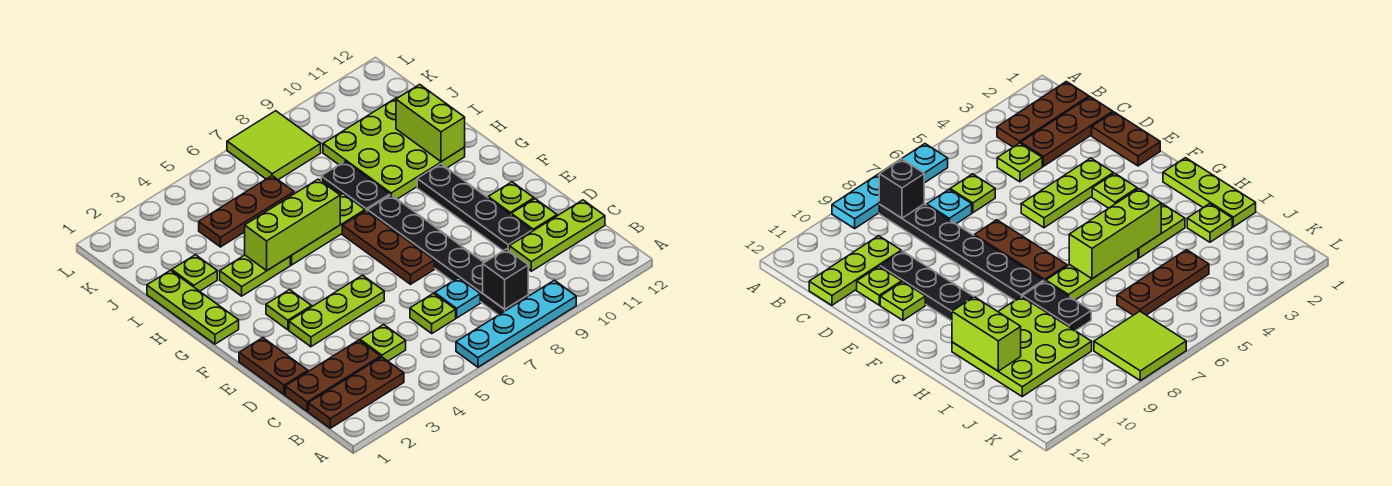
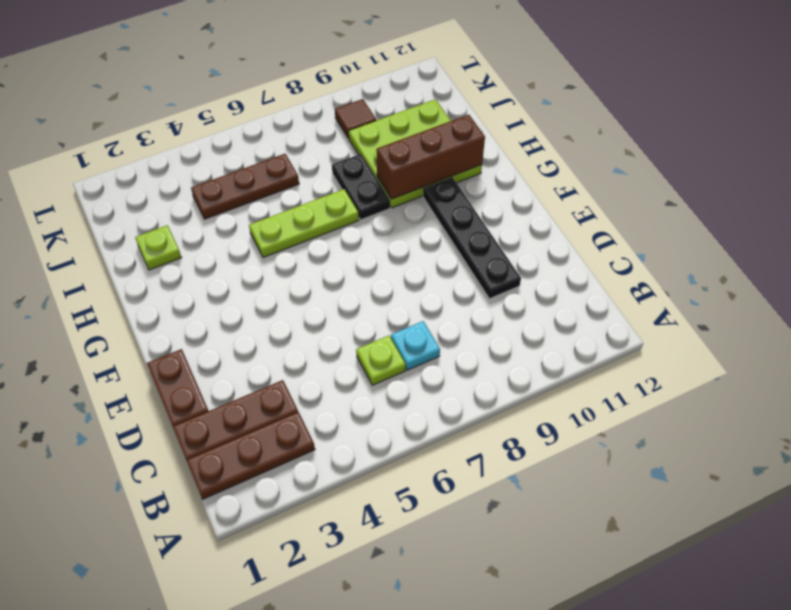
brown brick H9:H11 level 2 -> lime brick H11:I11 level 2
brown tile K9 level 1 -> none
none -> cyan plate A6:A9 level 1
none -> black plate B8:G8 level 1
none -> lime plate C4 level 1

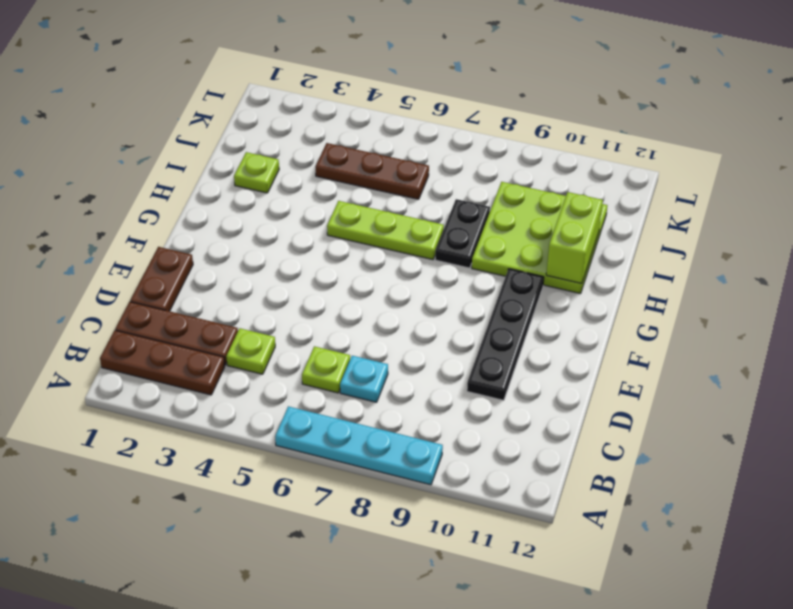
none -> black plate B8:G8 level 1
none -> lime plate C10:C12 level 1
none -> lime plate D11 level 1

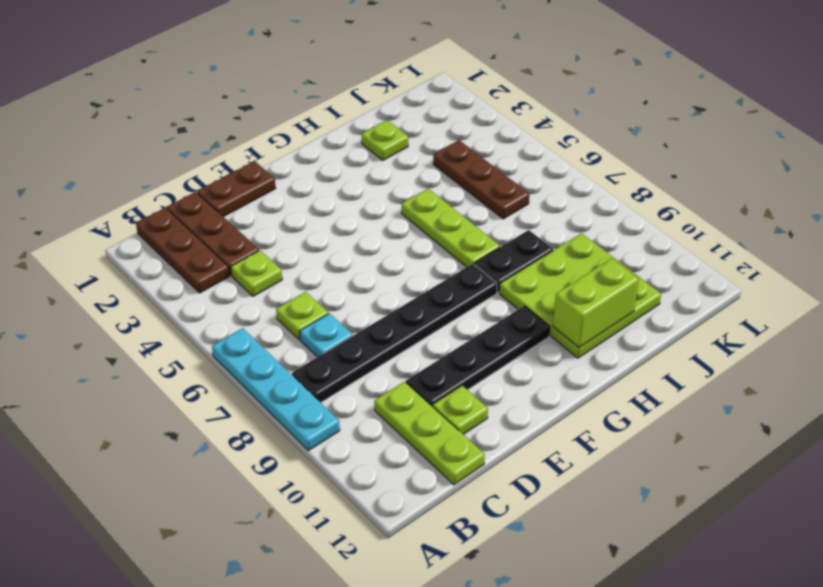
none -> lime plate E3:E5 level 1
none -> brown plate E7:G7 level 1
none -> lime plate E11 level 1

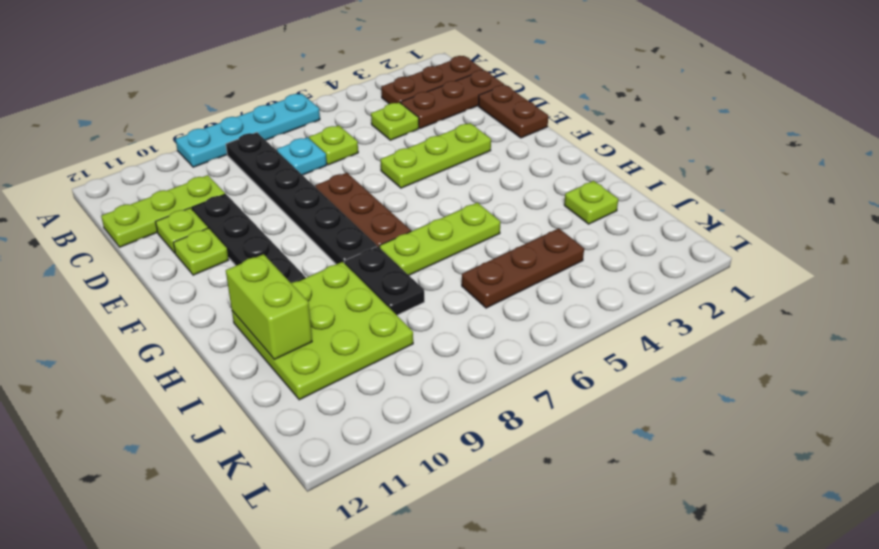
none -> lime plate F3 level 1
none -> lime plate G1:I1 level 1
none -> lime plate H3:H4 level 1

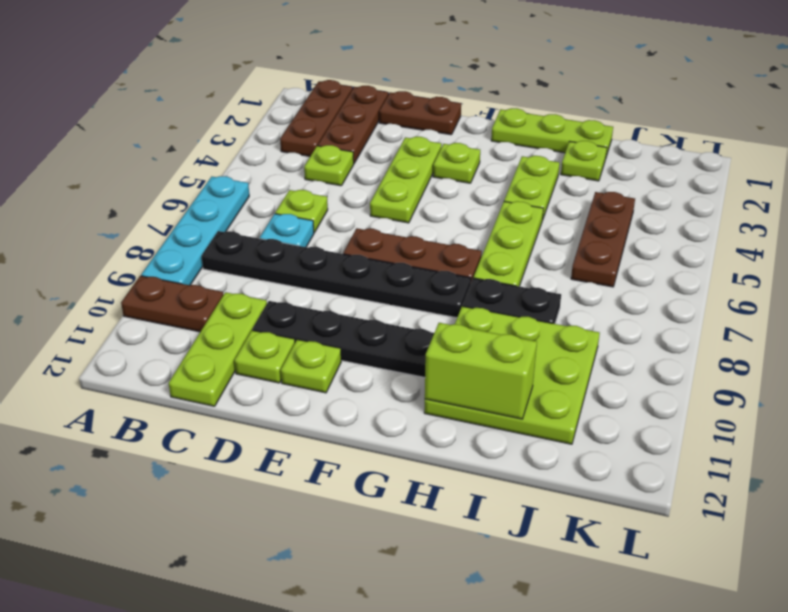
brown plate A10:B10 level 1 -> none
none -> lime tile K7:L8 level 1
none -> black brick B8 level 2
none -> lime brick H4:H6 level 2

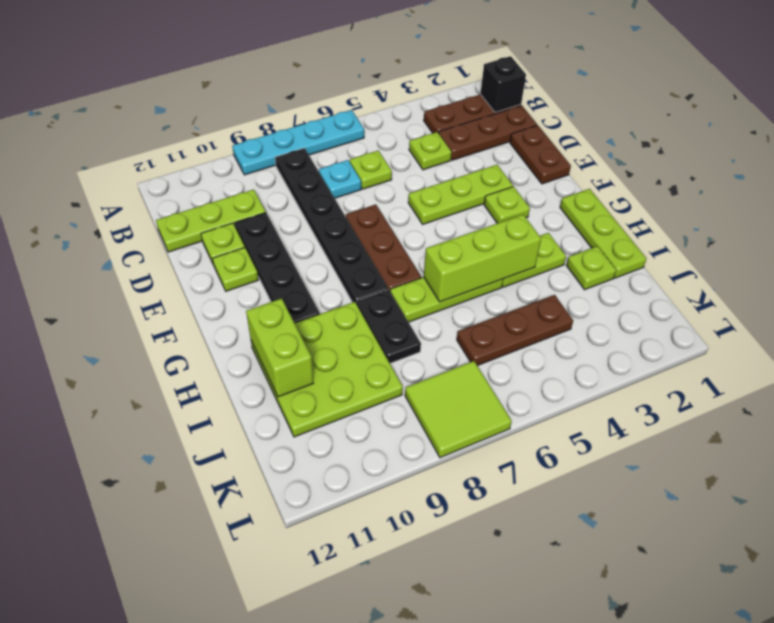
black brick B1 level 2 -> black brick B8 level 2

